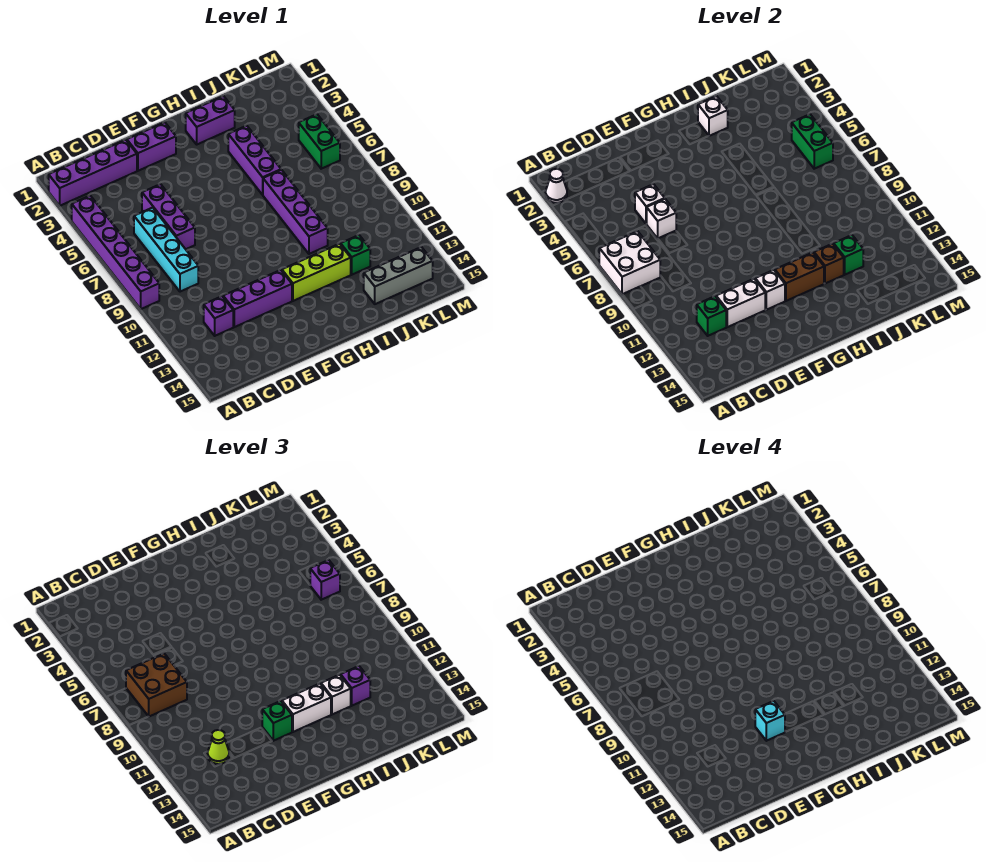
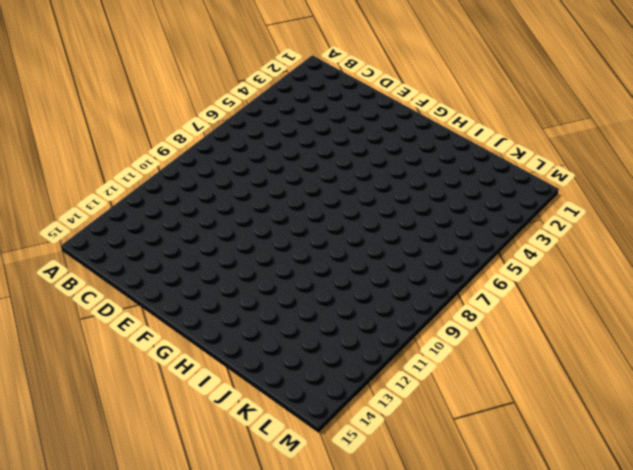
none -> purple brick A2:D2 level 1
none -> purple brick A4:A9 level 1
none -> cyan brick C6:C9 level 1
none -> purple brick C12 level 1

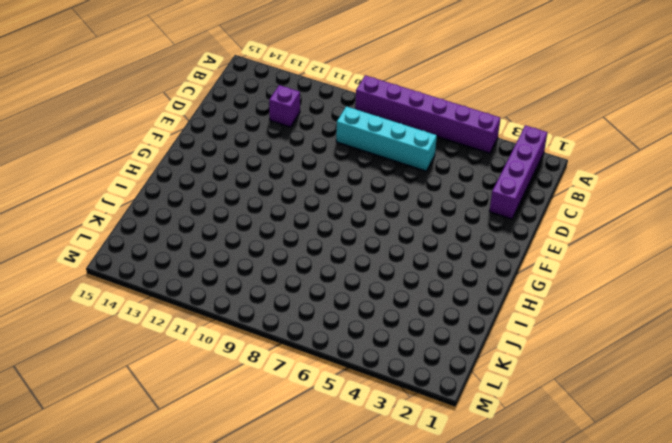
none -> purple brick D5:D7 level 1
none -> purple brick D12:F12 level 1
none -> purple brick E2:F2 level 1
none -> lime brick G12:I12 level 1

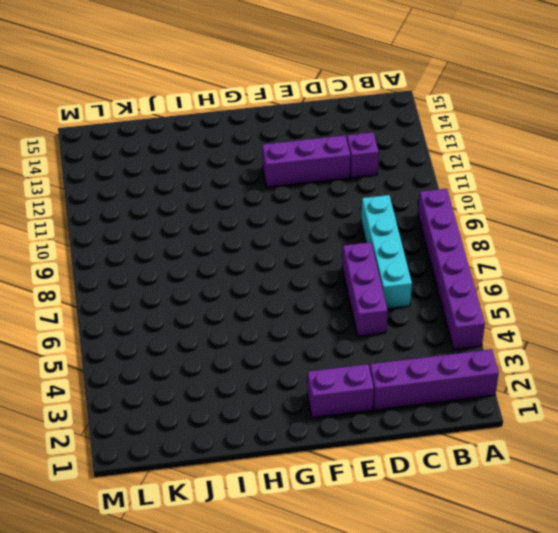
none -> lime brick G12:I12 level 1
none -> purple brick H2:I2 level 1
none -> purple brick I4:I6 level 1
none -> purple brick I7:I10 level 1

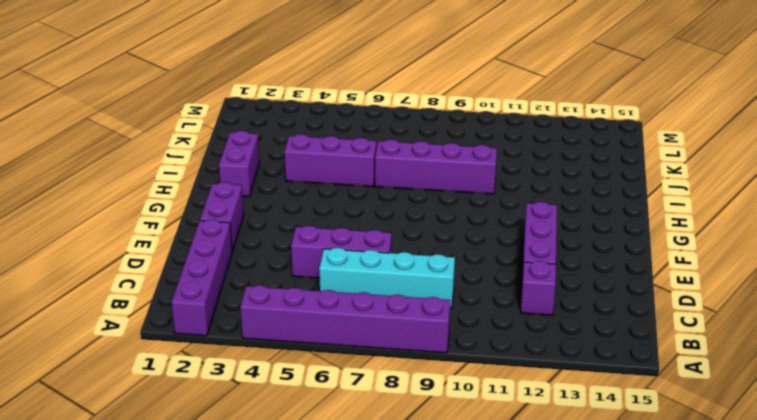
none -> lime brick G12:I12 level 1
none -> green brick J12 level 1
none -> grey brick J14:L14 level 1
none -> green brick L5:L6 level 1

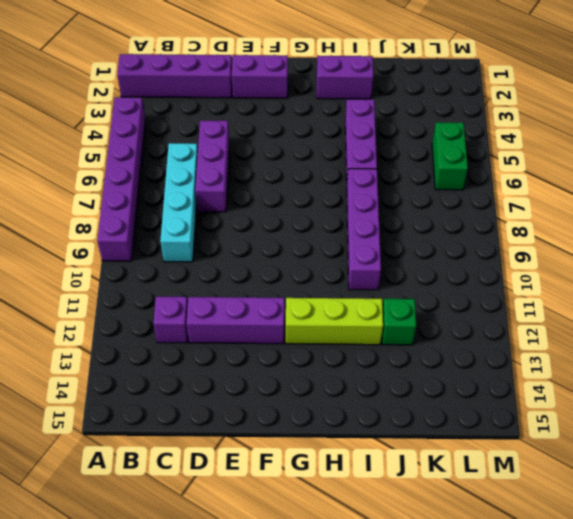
none -> grey brick J14:L14 level 1
none -> white cone A2 level 2
none -> white brick A7:B8 level 2
none -> green brick C12 level 2

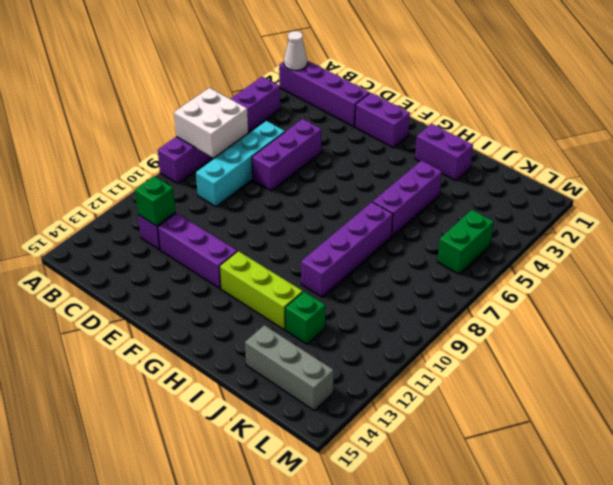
none -> white brick D5 level 2
none -> white brick D6 level 2
none -> white brick D12:E12 level 2
none -> white brick F12 level 2

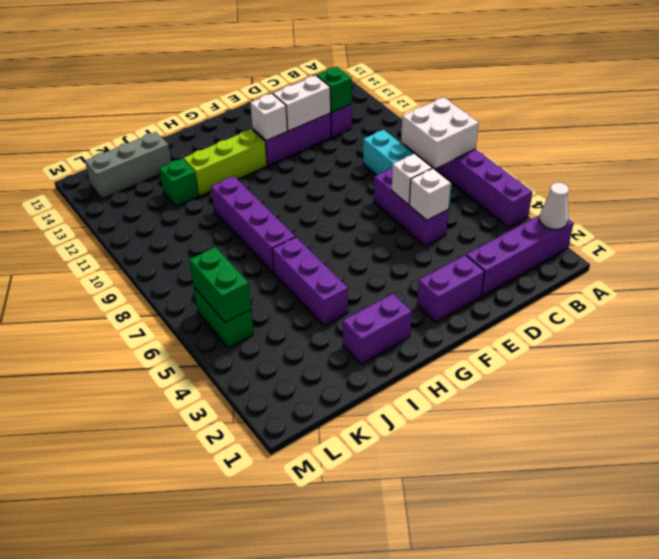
none -> brown brick G12:H12 level 2
none -> white brick I2 level 2
none -> brown brick I12 level 2
none -> green brick J12 level 2

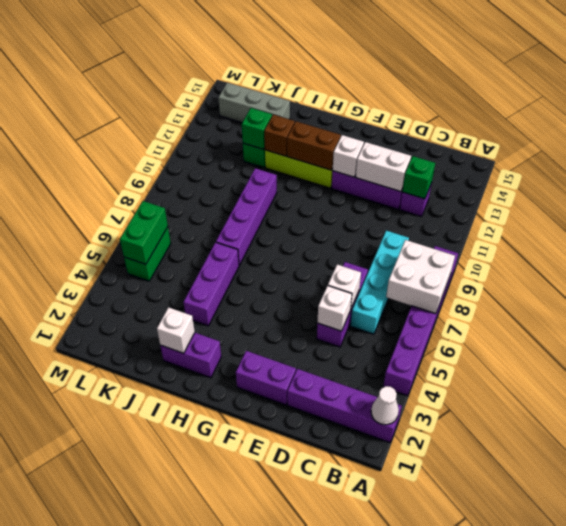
none -> brown brick B7:C8 level 3
none -> lime cone C12 level 3
none -> green brick F12 level 3
none -> white brick G12:H12 level 3

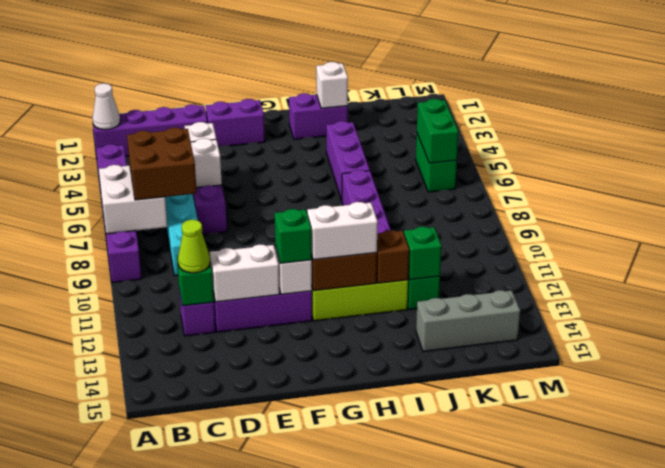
none -> white brick I12 level 3
none -> purple brick J12 level 3
none -> purple brick L6 level 3
none -> cyan brick F12 level 4

